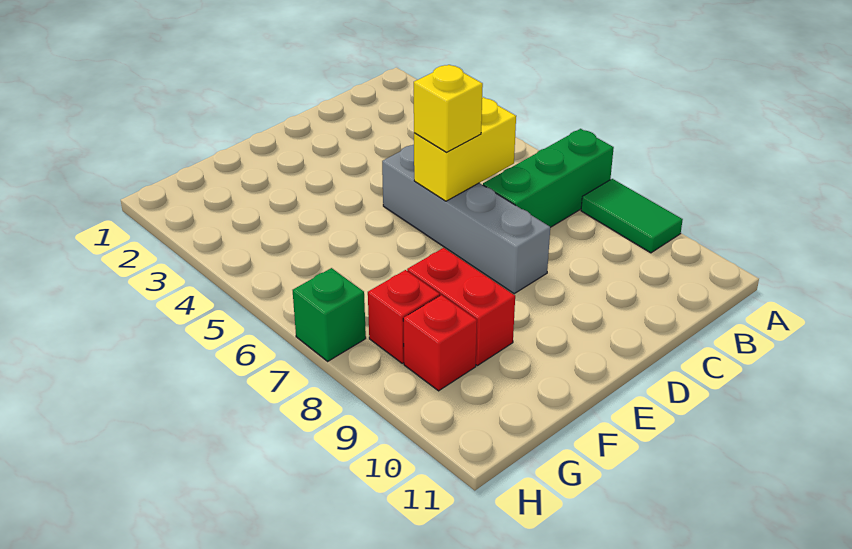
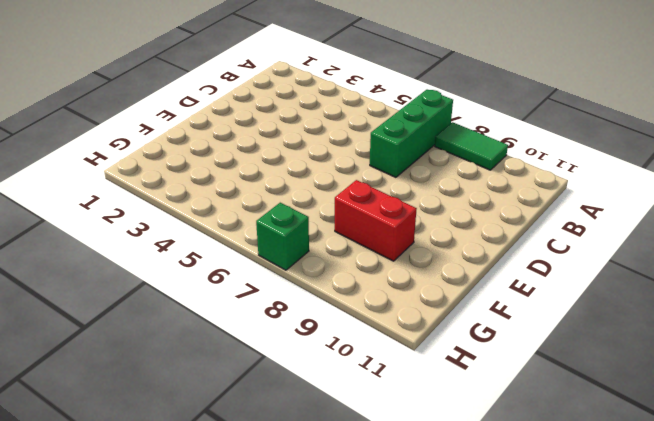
none -> grey brick D5:D8 level 1
none -> red brick G8 level 1

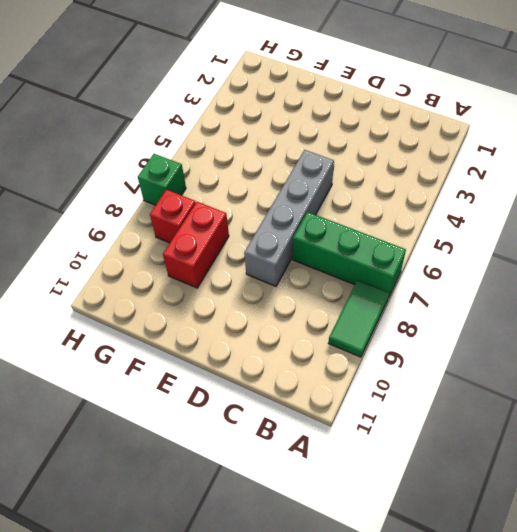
none -> red brick G9 level 1
none -> yellow brick C6:D6 level 2

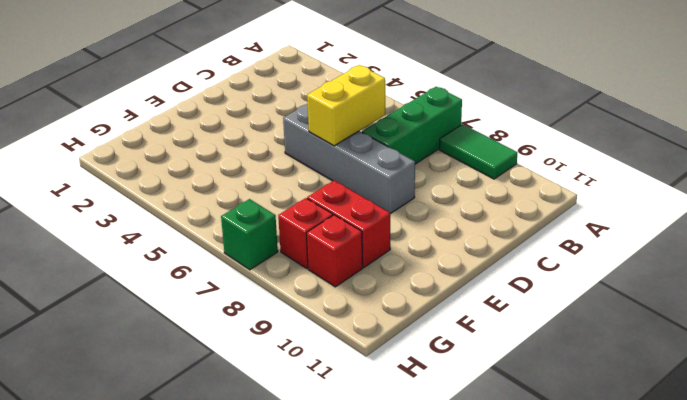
none -> yellow brick D6 level 3

